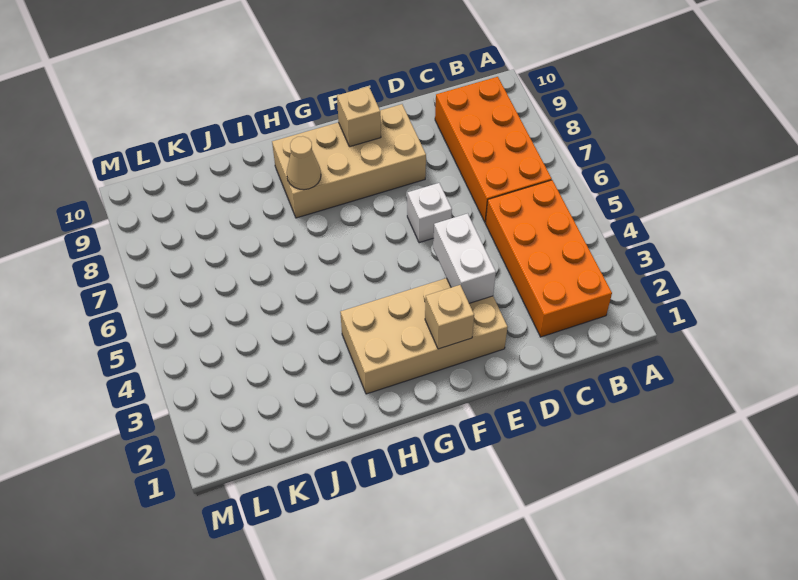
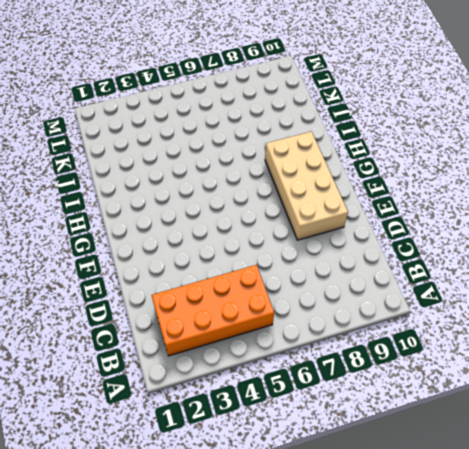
none -> orange brick B6:C9 level 1
none -> tan brick E2:H3 level 1

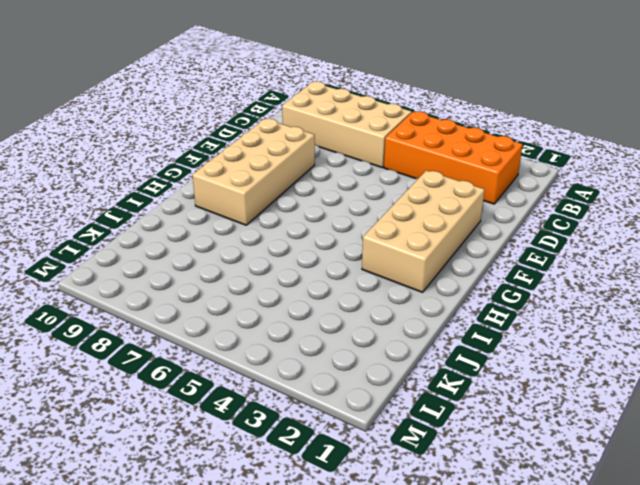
tan brick B6:C9 level 1 -> orange brick B6:C9 level 1
none -> white brick E6 level 1
none -> white brick E3:E4 level 2

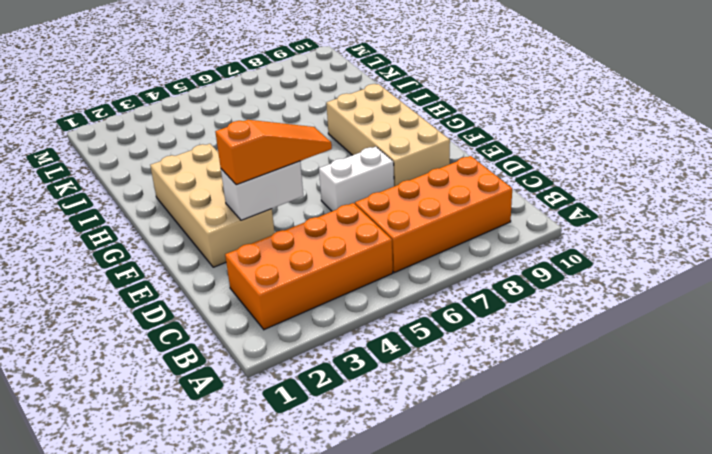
orange slope E3:E5 level 3 top 3 -> none
white brick E6:E7 level 1 -> white brick E6 level 1
none -> tan brick F2 level 2
none -> tan brick F9 level 2

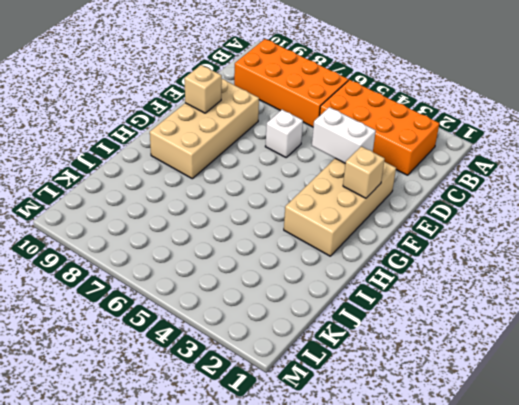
none -> tan cone H8 level 2

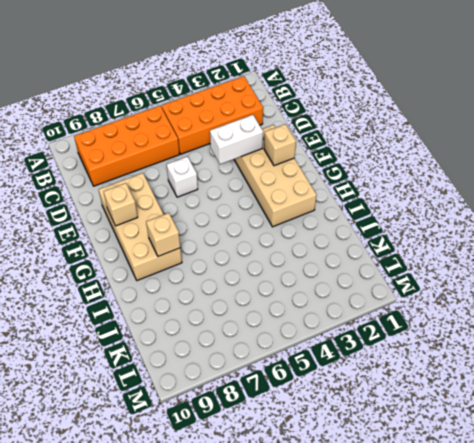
tan brick H8 level 2 -> tan cone H8 level 2

